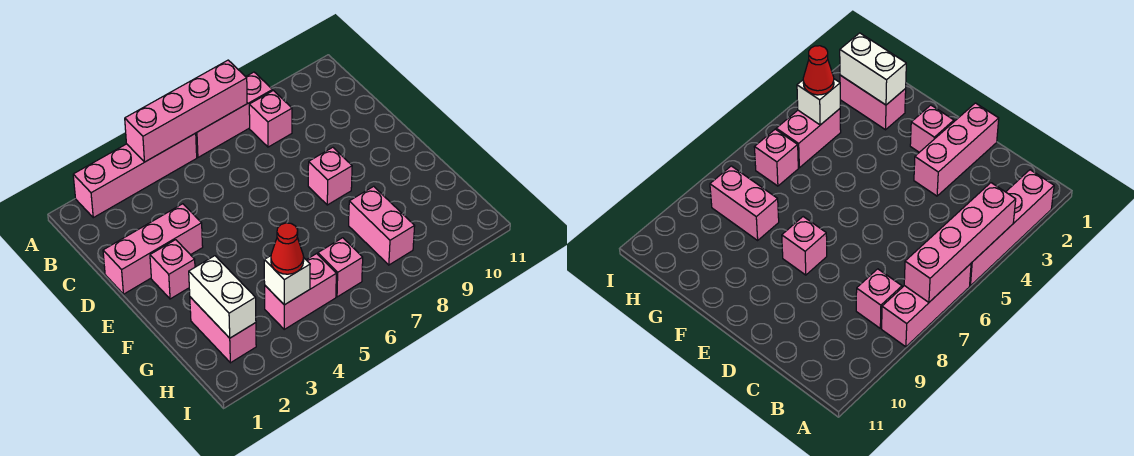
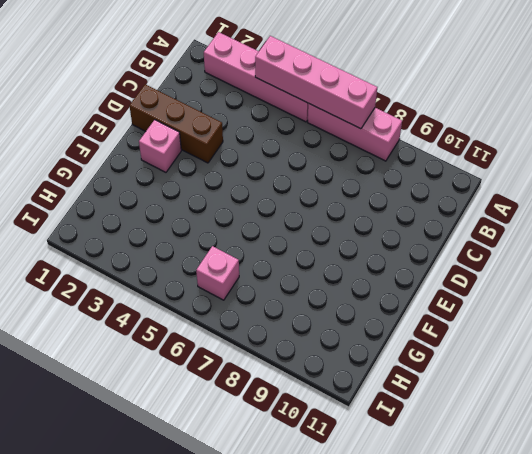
brown brick D1:D3 level 1 -> pink brick D1:D3 level 1
none -> pink brick B8 level 1
none -> pink brick E8 level 1
none -> pink brick G2:H2 level 1

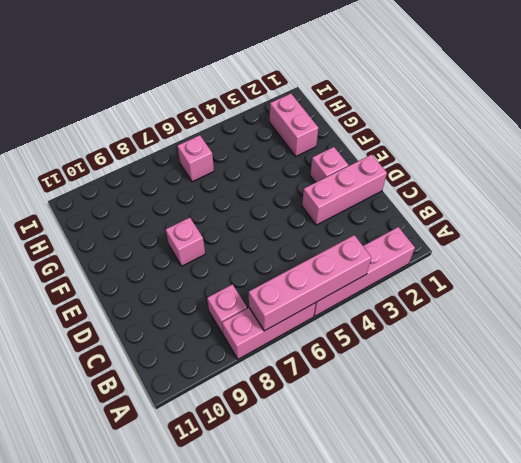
none -> pink brick G8:H8 level 1
none -> pink brick H4:H5 level 1
none -> white brick G2:H2 level 2

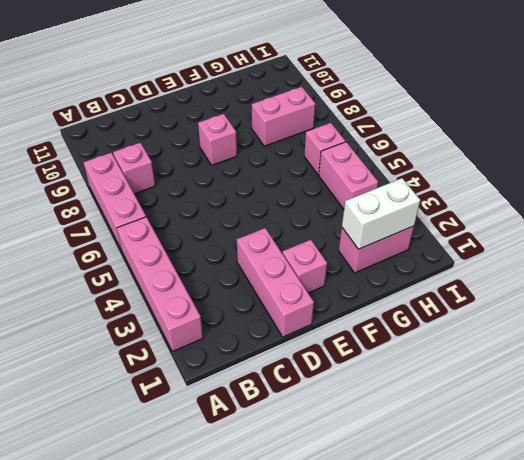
none -> pink brick A4:A7 level 2
none -> white brick H4 level 2
none -> red cone H4 level 3

